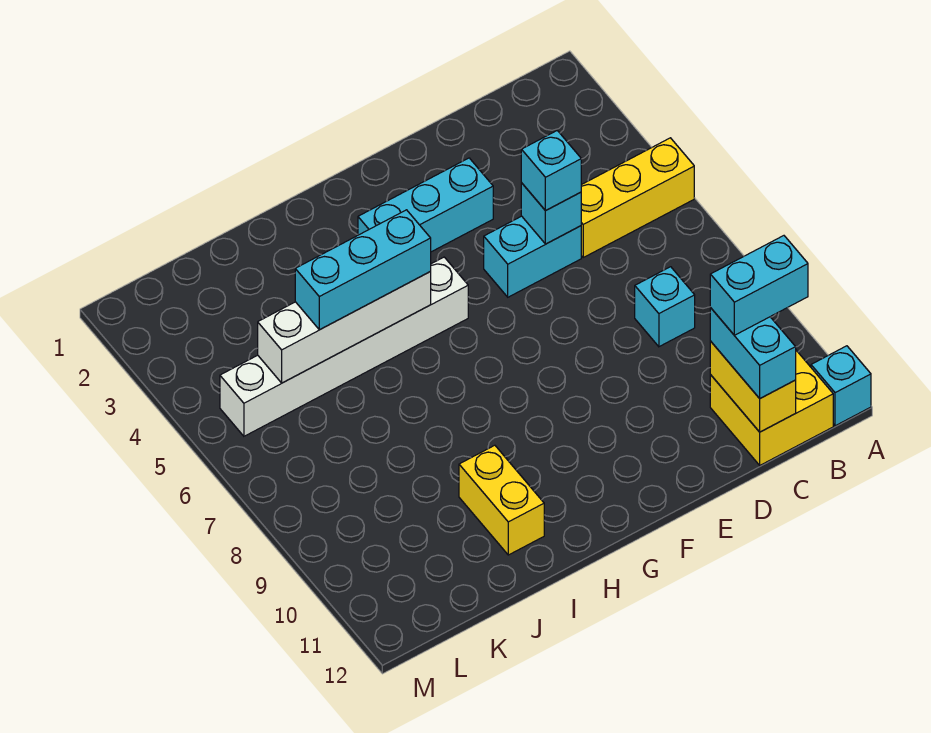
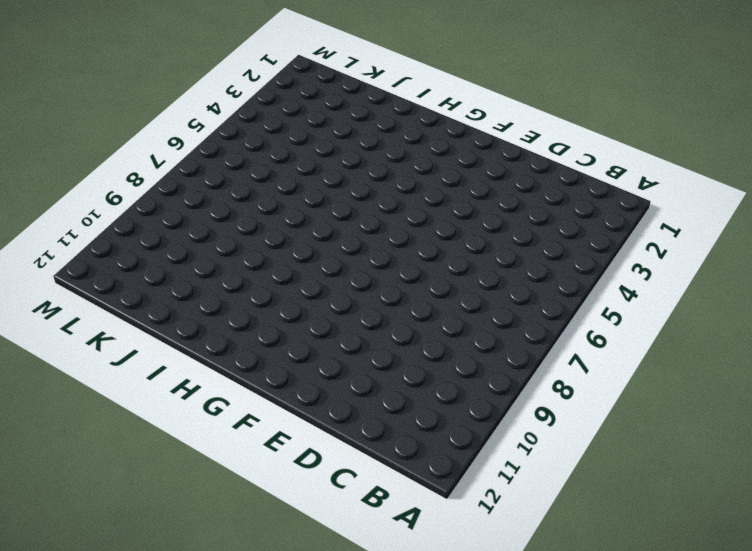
none -> yellow brick A5:C5 level 1
none -> cyan brick A12 level 1
none -> yellow brick B11:C12 level 1

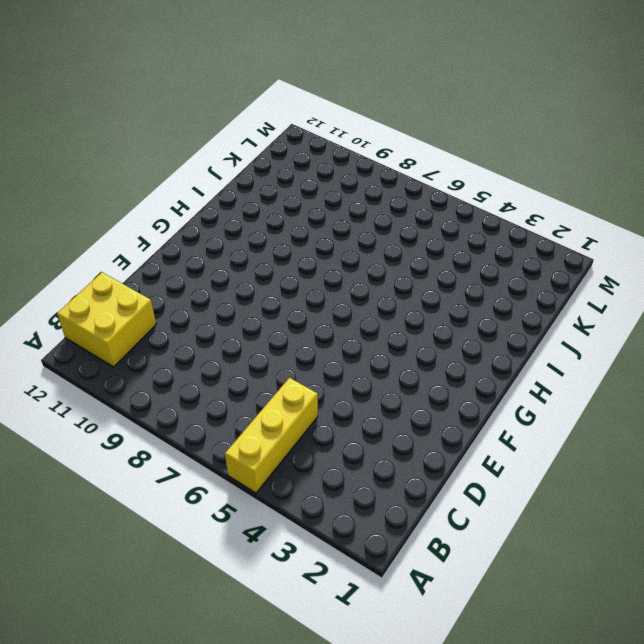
none -> cyan brick A12 level 1
none -> cyan brick C8 level 1
none -> cyan brick D5:E5 level 1

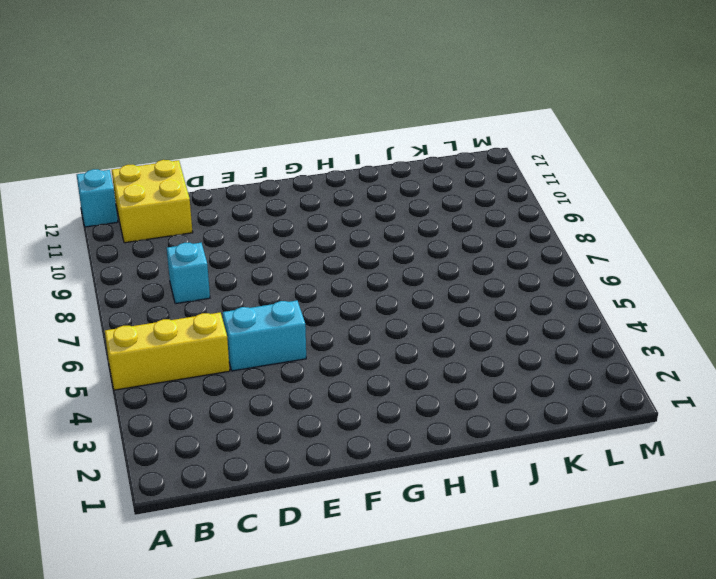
none -> cyan brick E3:G3 level 1
none -> white brick G5:L5 level 1
none -> yellow brick I10:I11 level 1

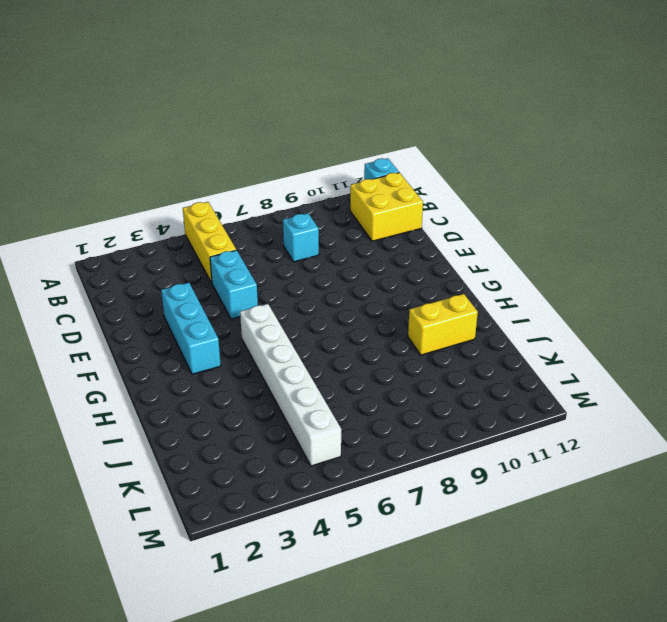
none -> yellow brick C11:C12 level 2
none -> cyan brick D5 level 2
none -> white brick H5:K5 level 2

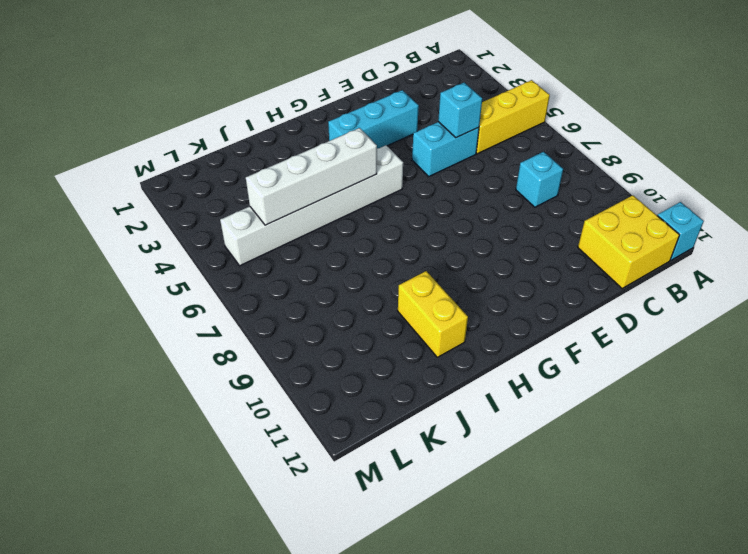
none -> yellow brick C11:C12 level 2
none -> cyan brick C11:C12 level 3
none -> cyan brick D5 level 3

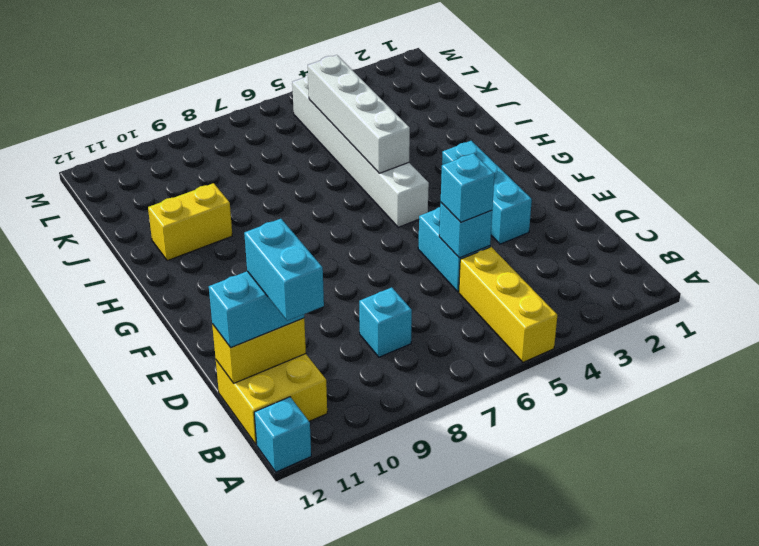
none -> cyan brick H5:J5 level 3

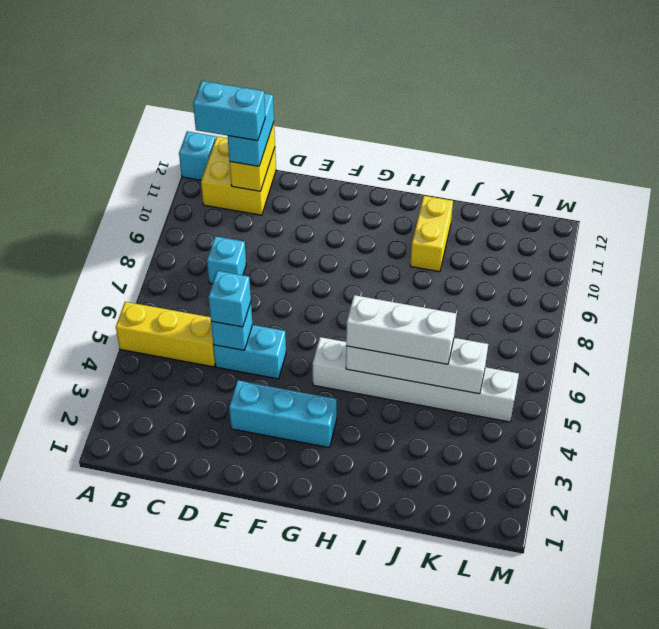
white brick H5:J5 level 3 -> cyan brick H5:J5 level 3

